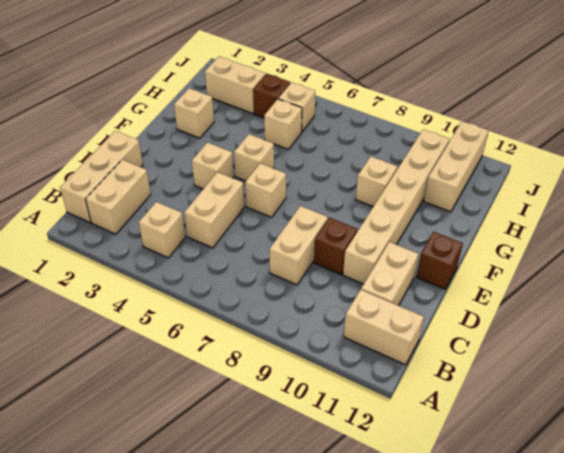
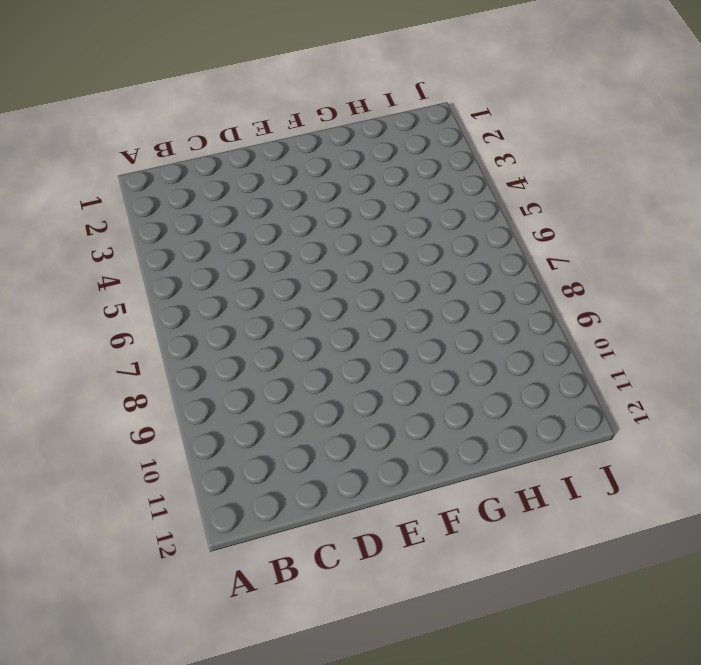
none -> tan brick B1:D1 level 1
none -> tan brick B2:C2 level 1
none -> tan brick B4 level 1

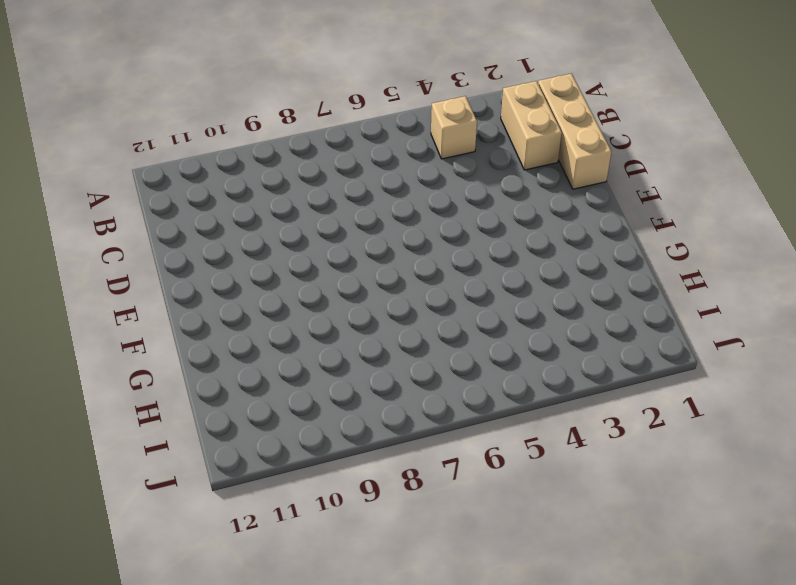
none -> tan brick B11:B12 level 1
none -> tan brick C5:D5 level 1
none -> tan brick C8:D8 level 1

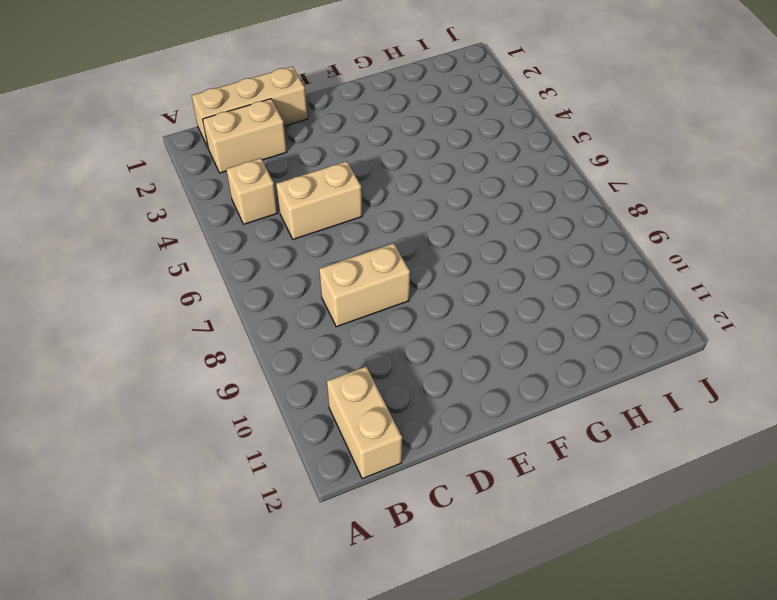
none -> tan brick C11:D11 level 1
none -> brown brick D9 level 1
none -> tan brick D10:I10 level 1

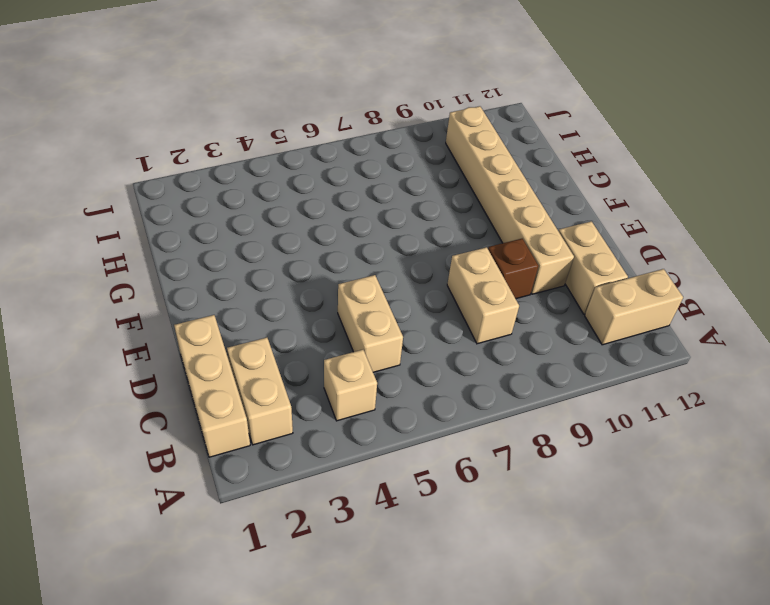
none -> tan brick E4 level 1
none -> tan brick E6 level 1
none -> brown brick E12 level 1

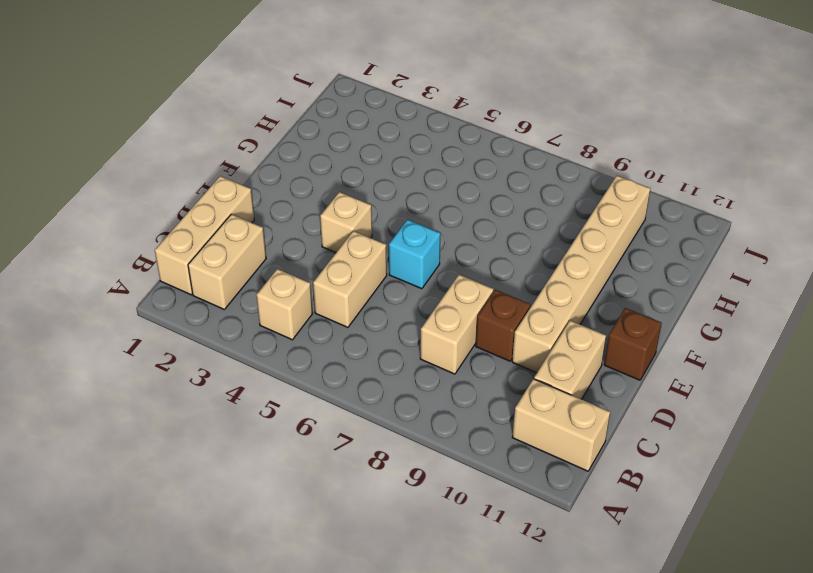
cyan brick E6 level 1 -> tan brick E6 level 1
none -> tan brick F5 level 1
none -> tan brick G2 level 1
none -> tan brick G9 level 1

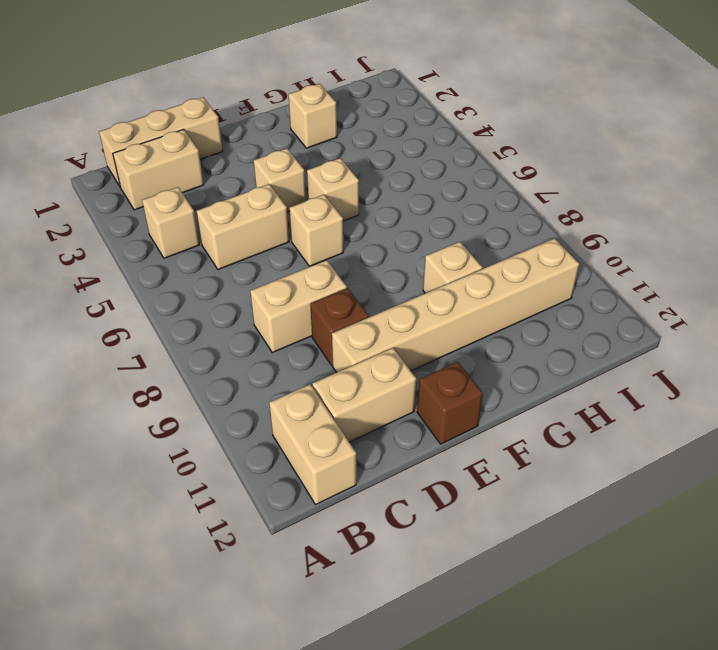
none -> tan brick H5 level 1
none -> tan brick H11:J11 level 1
none -> tan brick I2:I3 level 1

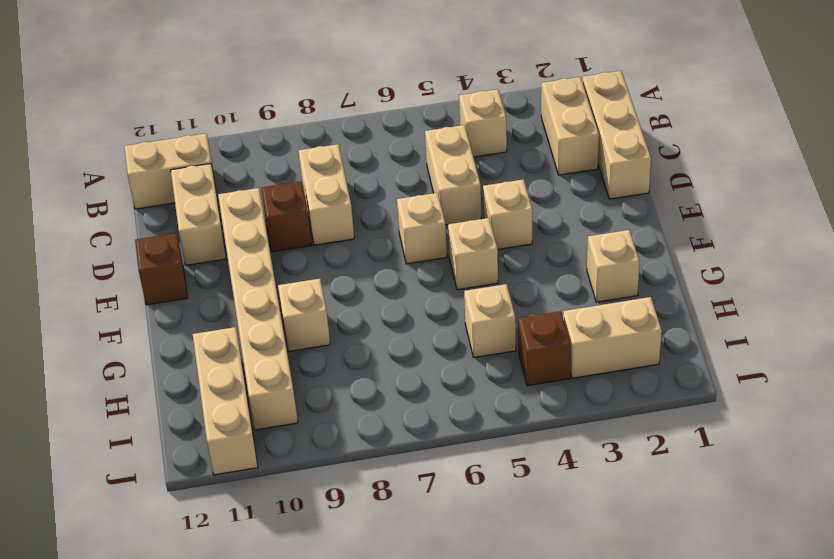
none -> tan brick I5 level 1

